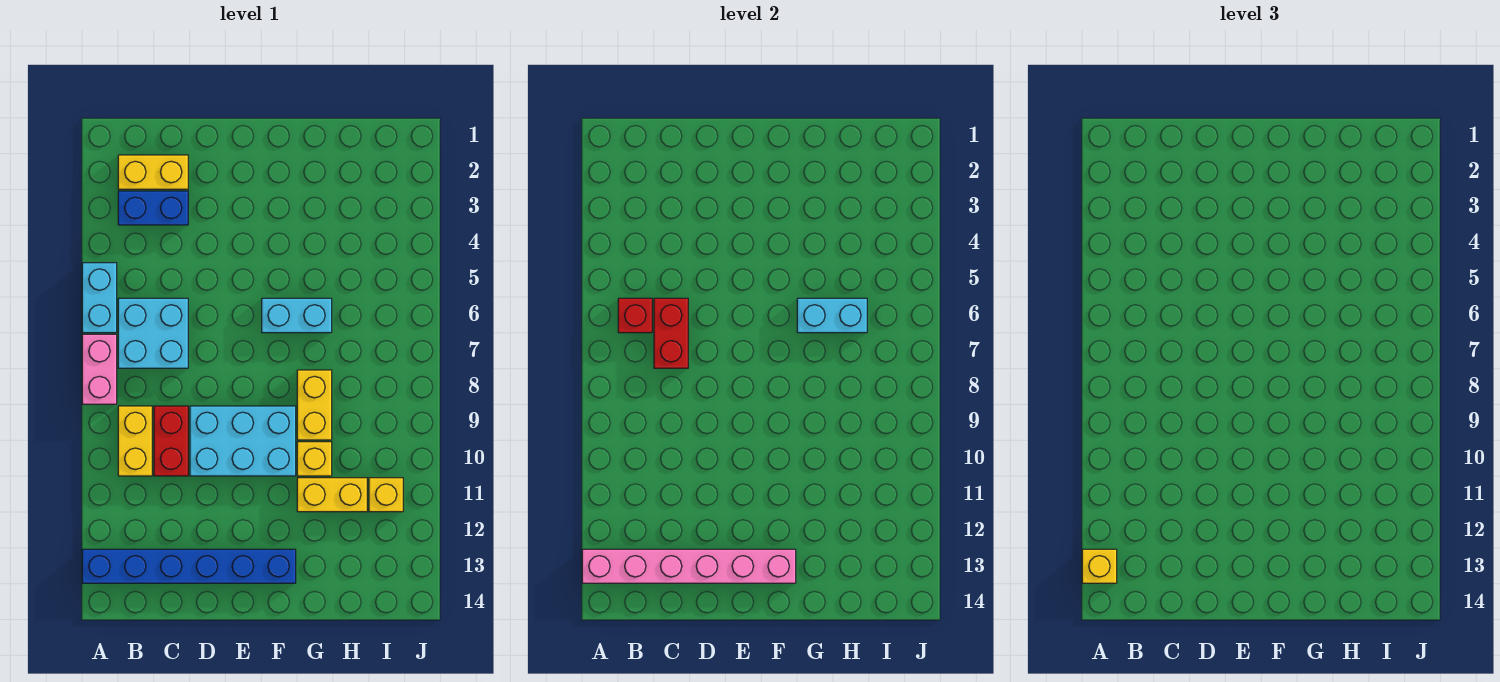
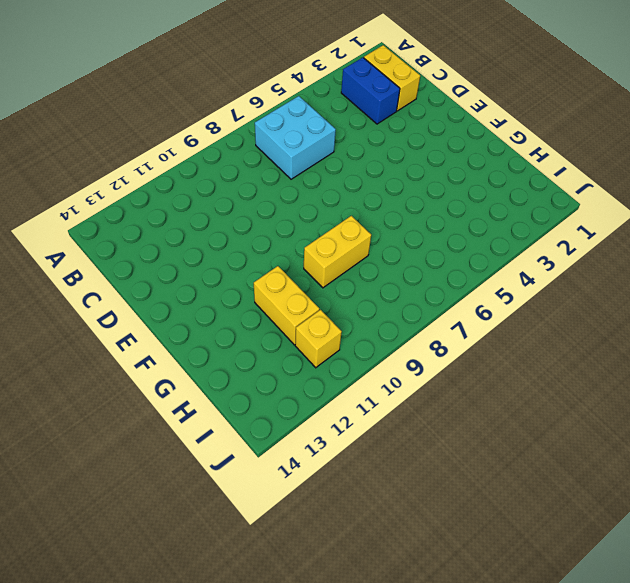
none -> cyan brick A5:A6 level 1
none -> pink brick A7:A8 level 1
none -> blue brick A13:F13 level 1

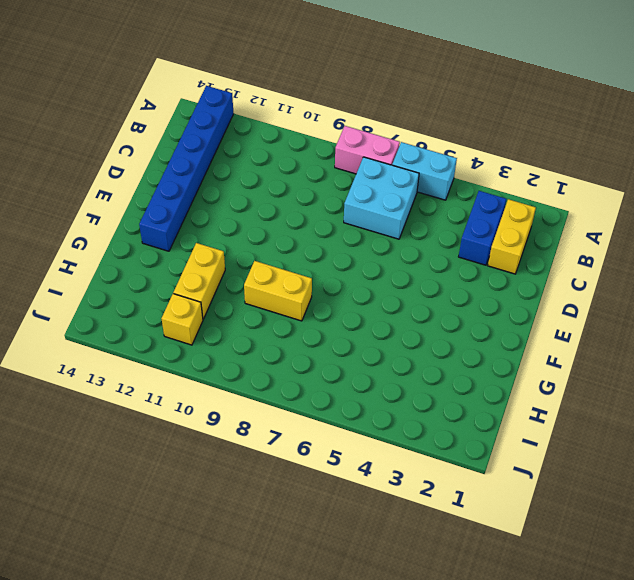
none -> yellow brick B9:B10 level 1
none -> red brick C9:C10 level 1
none -> cyan brick D9:F10 level 1

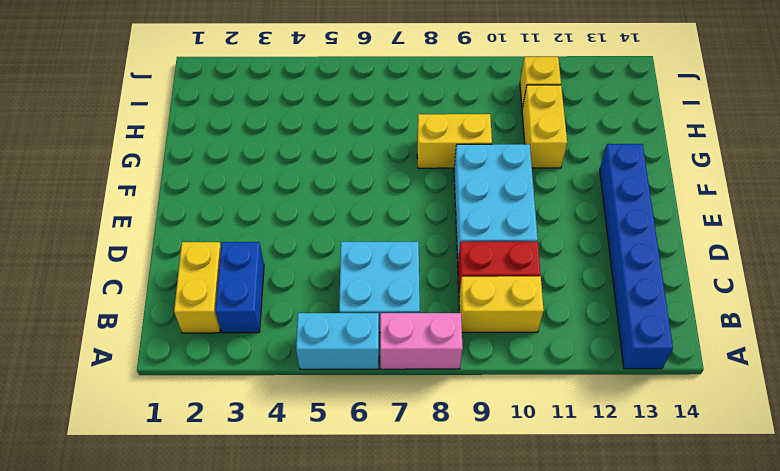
none -> cyan brick F6:G6 level 1
none -> yellow brick G10 level 1
none -> pink brick A13:F13 level 2

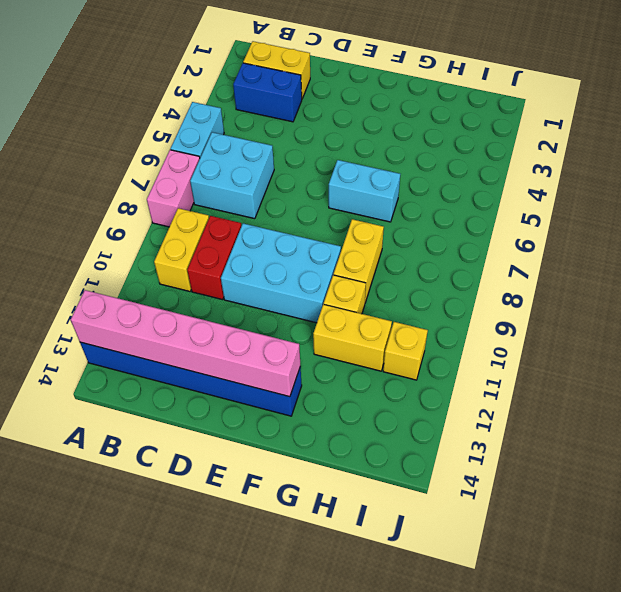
none -> red brick B6 level 2
none -> red brick C6:C7 level 2
none -> cyan brick G6:H6 level 2

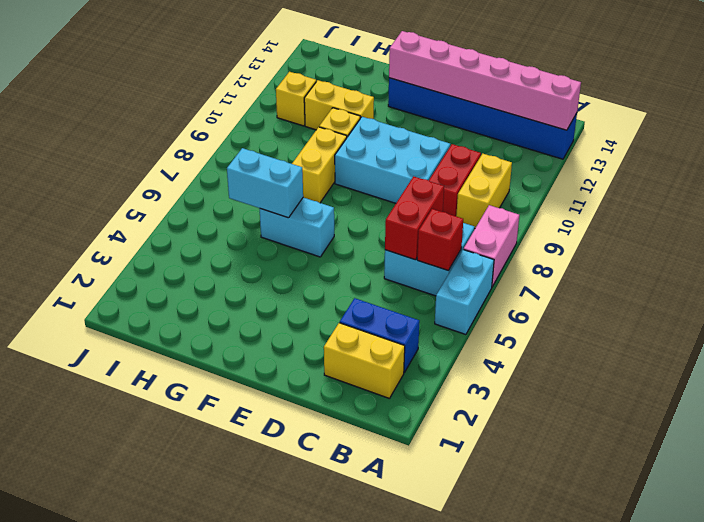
none -> yellow brick A13 level 3

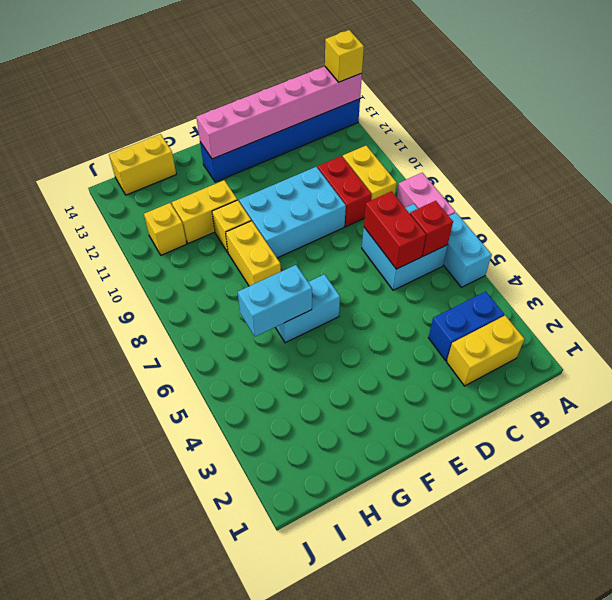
yellow brick H14:I14 level 1 -> none

